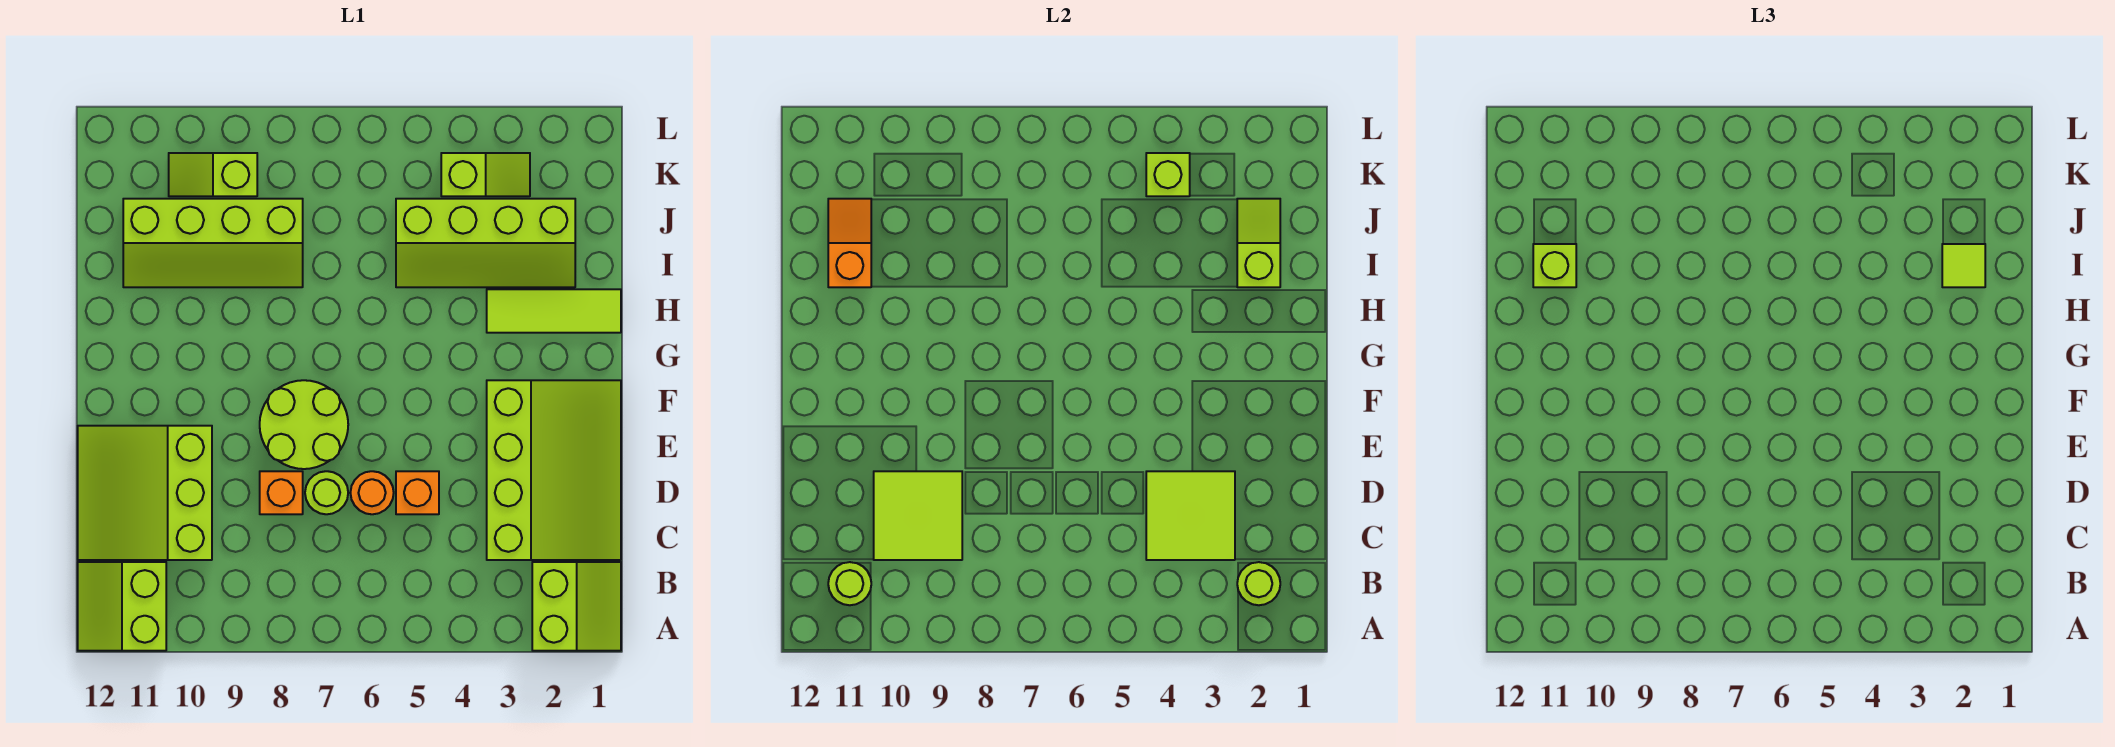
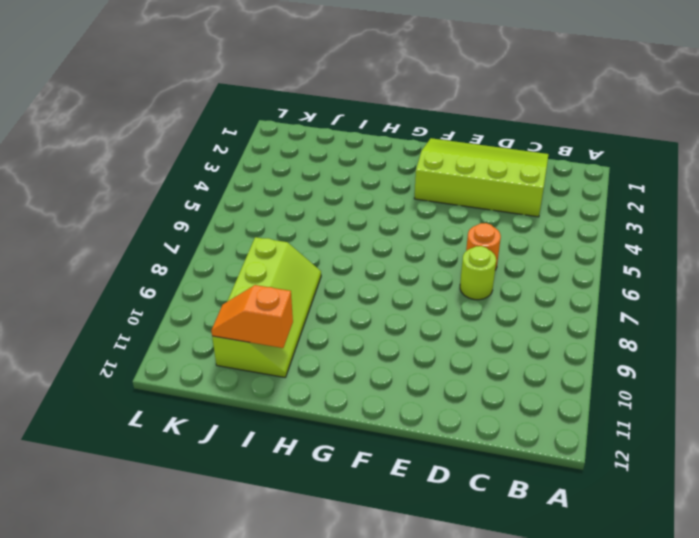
none -> lime slope A1:B2 level 1 top 2
none -> lime slope A11:B12 level 1 top 11
none -> lime slope C10:E12 level 1 top 10

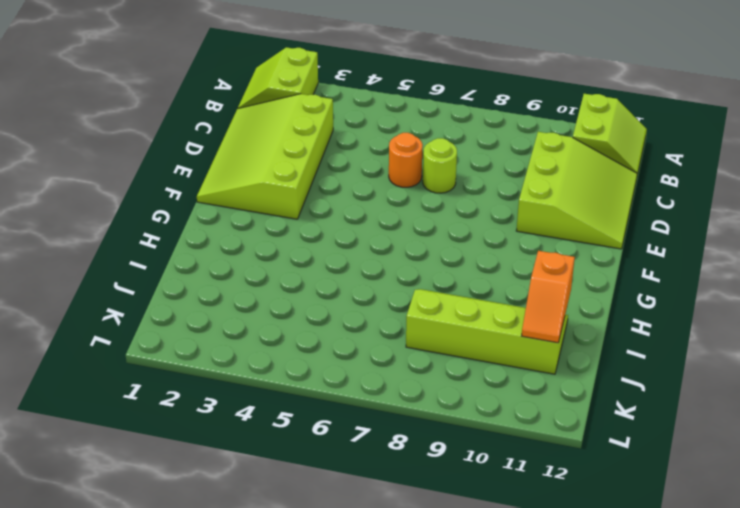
none -> orange brick D5 level 1
none -> orange brick D8 level 1
none -> lime round brick E7:F8 level 1

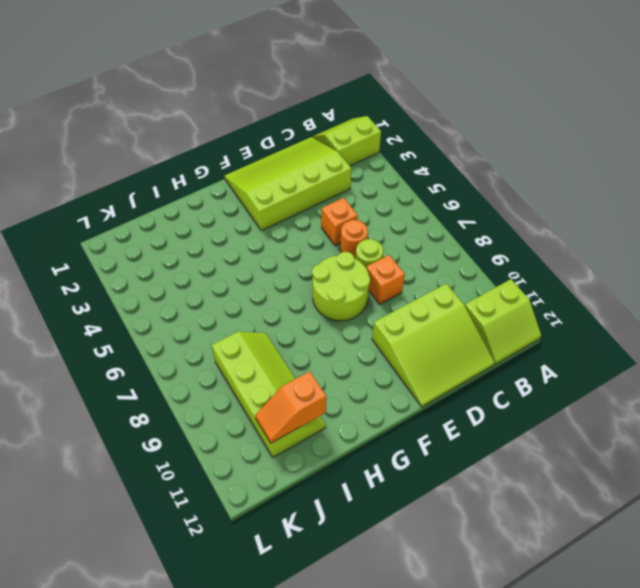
none -> lime tile H1:H3 level 1
none -> lime slope I2:J5 level 1 top J
none -> lime slope K3:K4 level 1 top 4

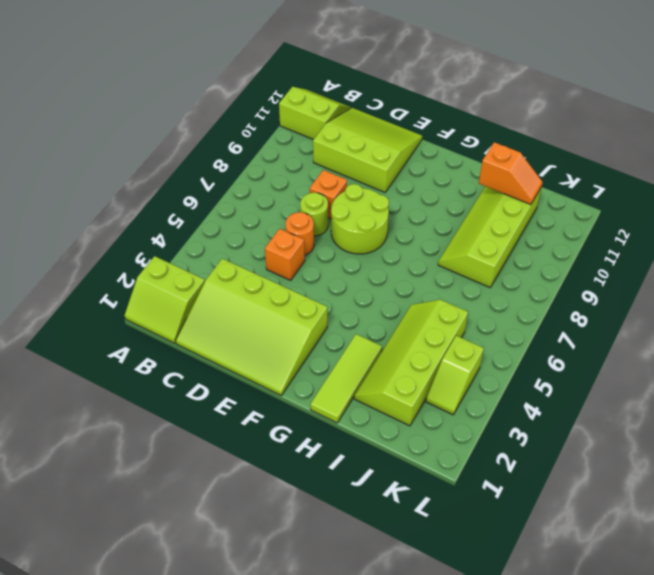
none -> lime slope K9:K10 level 1 top 9
none -> lime round brick B2 level 2
none -> lime round brick B11 level 2

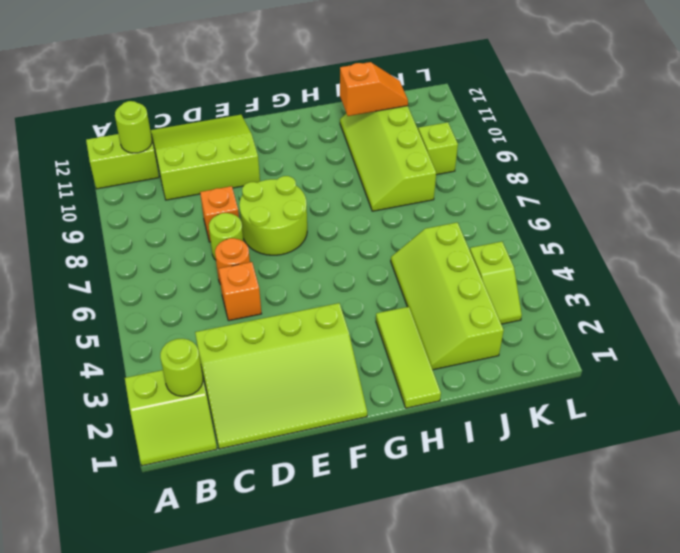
none -> lime tile C3:D4 level 2
none -> lime tile C9:D10 level 2
none -> lime slope I2:J2 level 2 top I

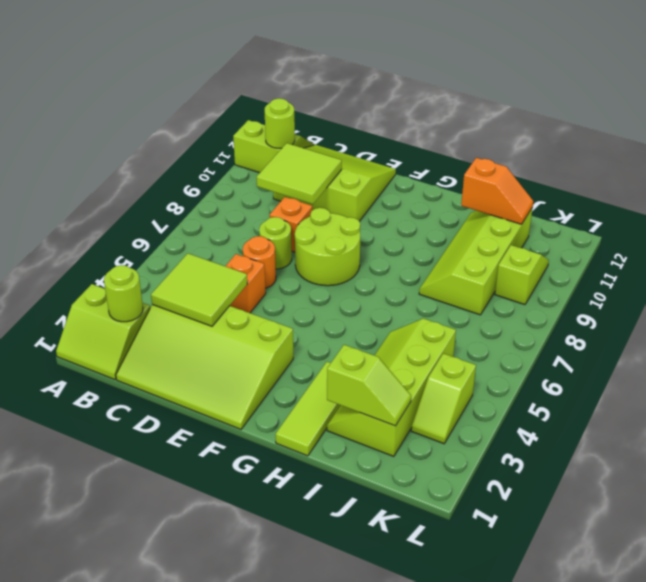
none -> lime brick K4 level 2
none -> lime tile I2 level 3
none -> lime brick I11 level 3

